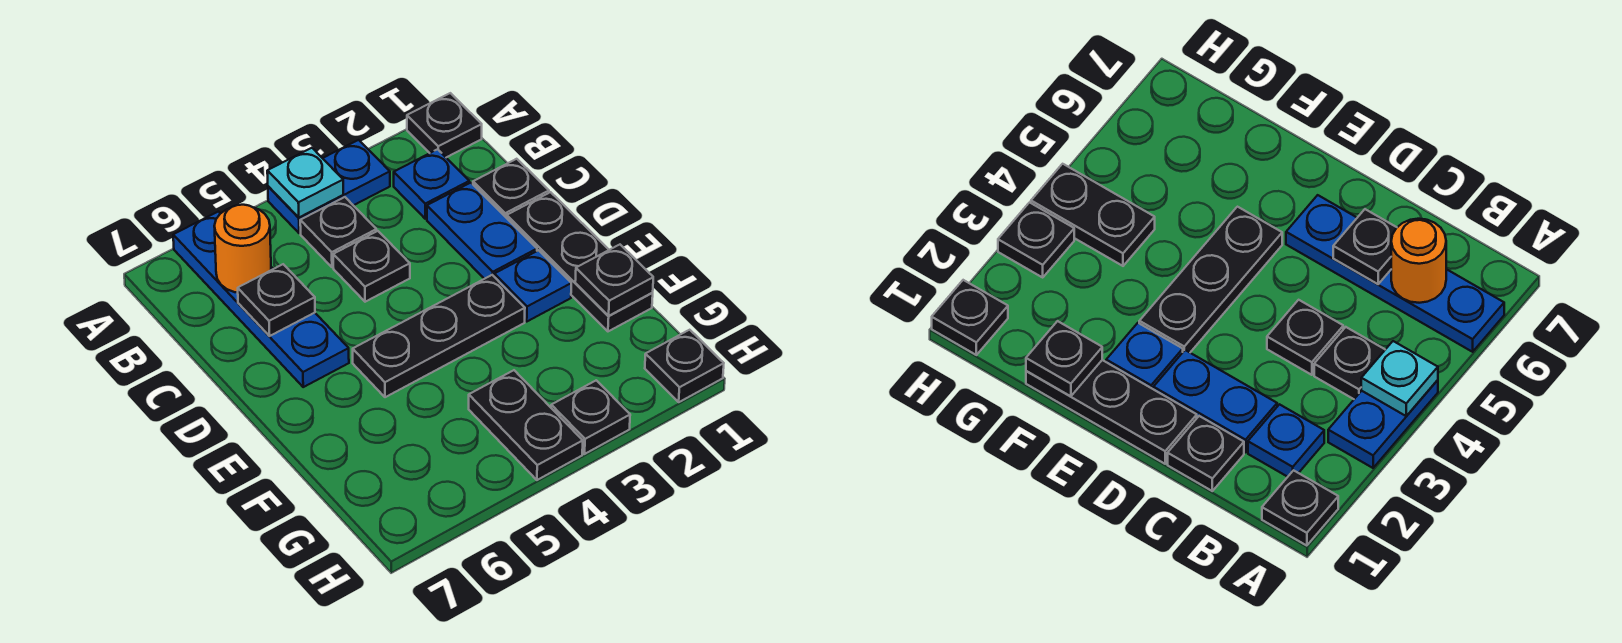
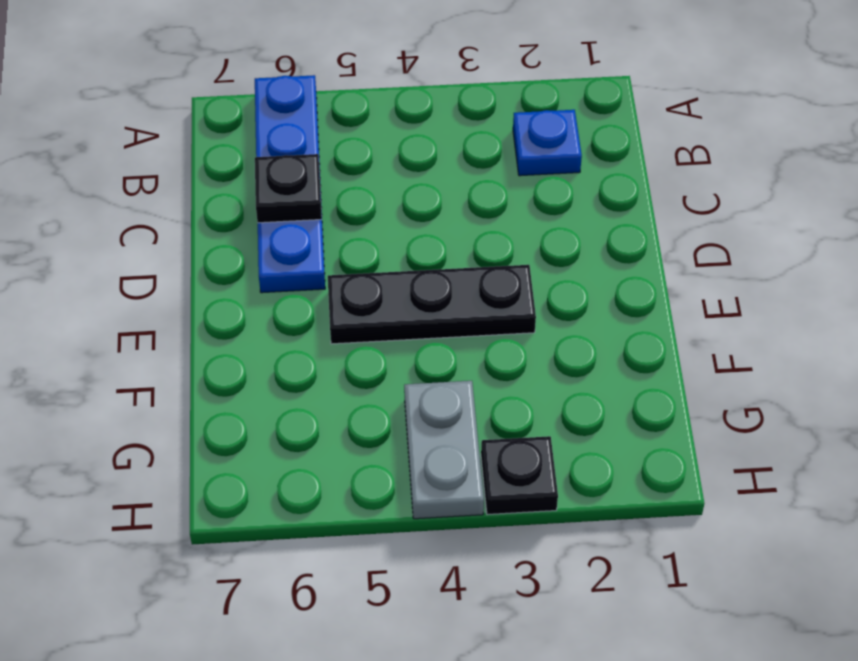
grey plate G4:H4 level 1 -> black plate G4:H4 level 1
none -> black plate A1 level 1
none -> blue plate A3:A4 level 1
none -> black plate B4 level 1

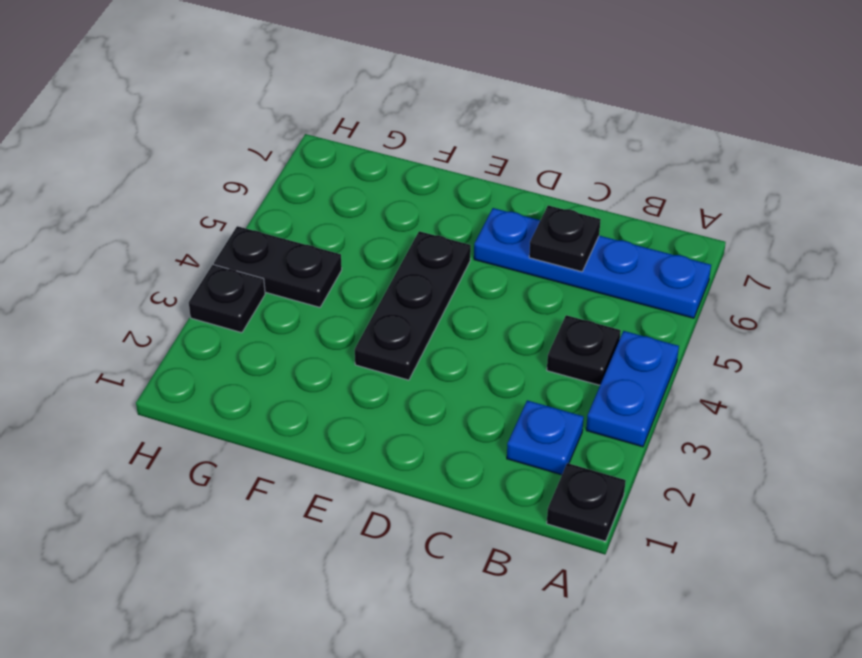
none -> black plate C1 level 1
none -> blue plate C2:D2 level 1
none -> black plate C4 level 1

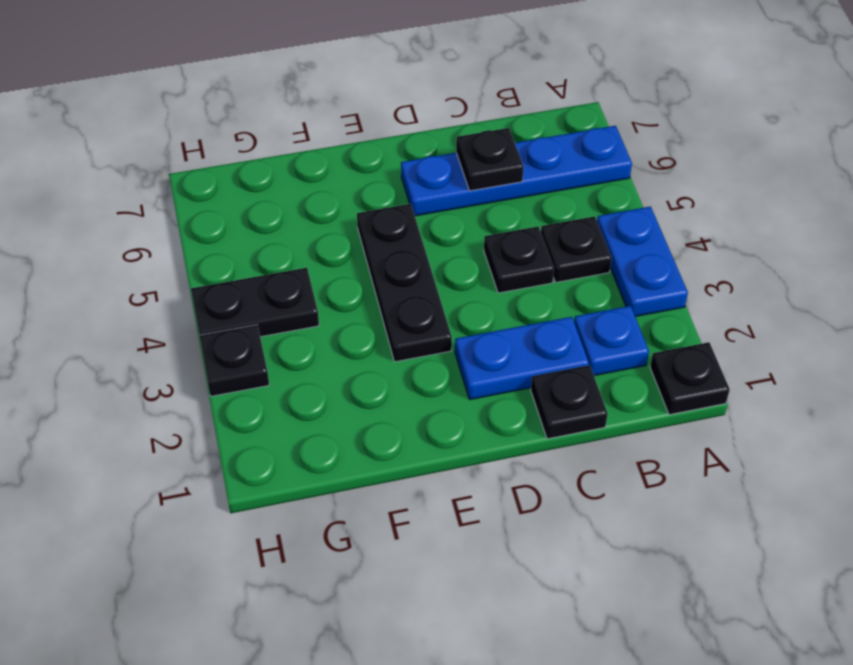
none -> black plate D1:F1 level 1
none -> blue plate E2 level 1
none -> black plate H1 level 1

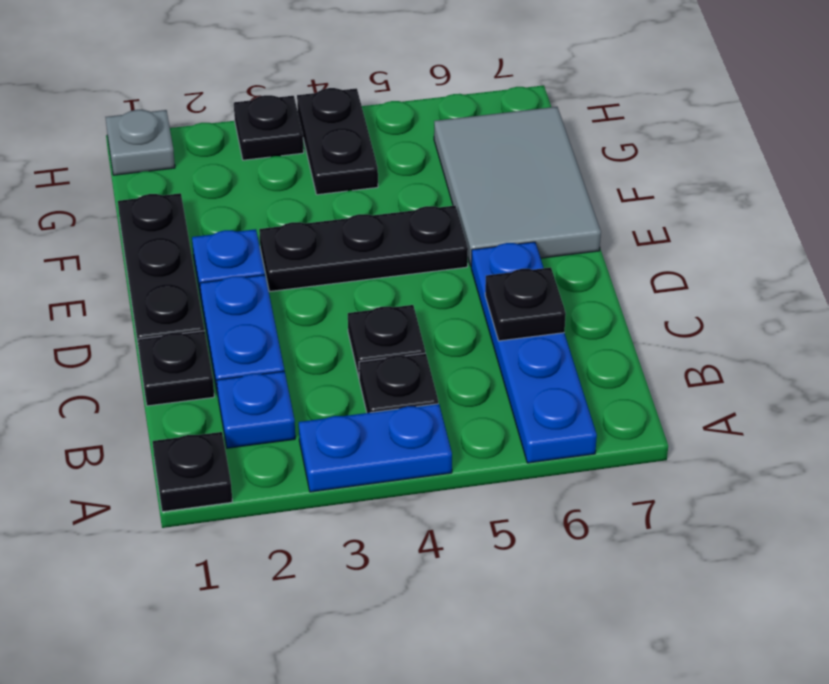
grey tile E6:G7 level 1 -> none
grey plate H1 level 1 -> black plate H1 level 1
none -> cyan plate A4 level 2
none -> orange round brick B6 level 2
none -> black plate F1 level 2

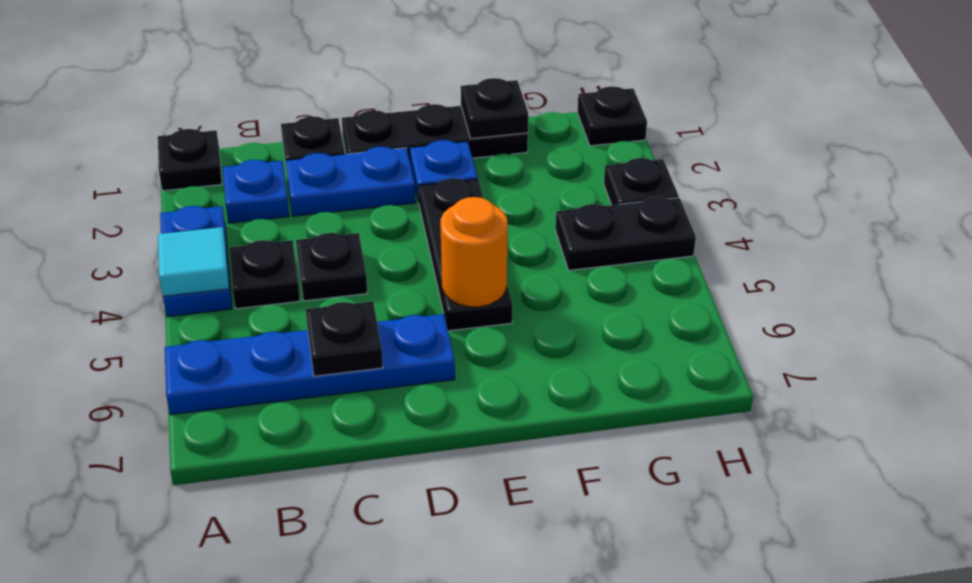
cyan tile A4 level 2 -> cyan plate A4 level 2
orange round brick E5 level 2 -> orange round brick B6 level 2

